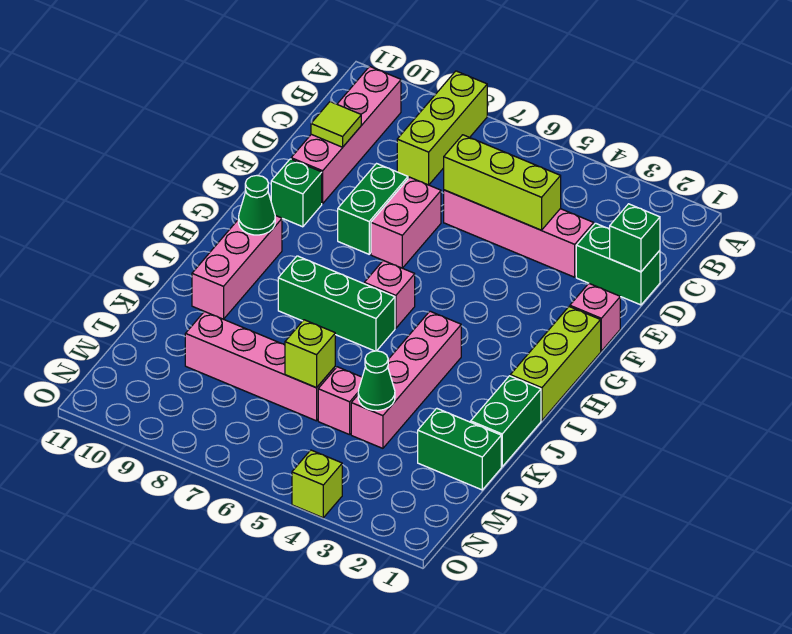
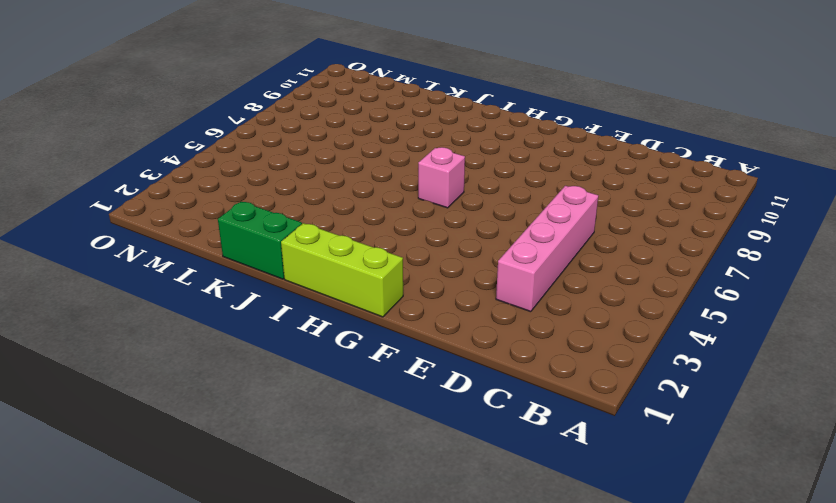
none -> lime brick A8:C8 level 1
none -> pink brick B10:E10 level 1
none -> green brick D1:D2 level 1

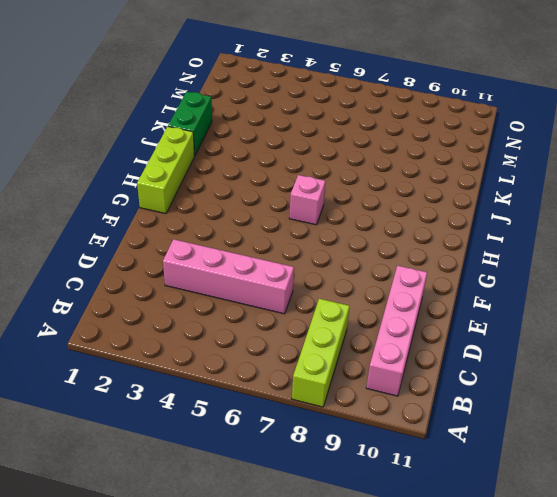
none -> green brick D1:D2 level 1
none -> pink brick E7:F7 level 1
none -> green brick E8:F8 level 1

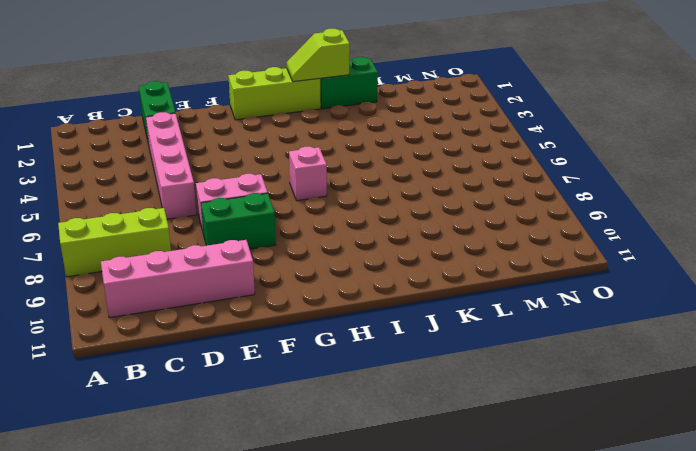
lime slope I1:J1 level 2 top J -> none
none -> pink brick F1 level 1
none -> green brick F10 level 1
none -> pink brick H10:J10 level 1

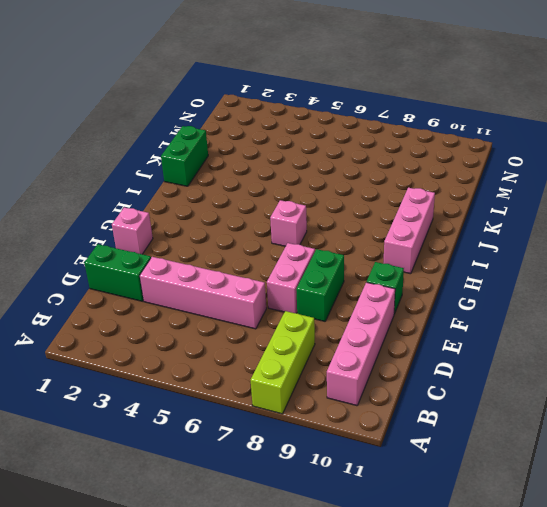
none -> lime brick G1:I1 level 1
none -> pink brick I4:L4 level 1
none -> green brick I6:I8 level 1

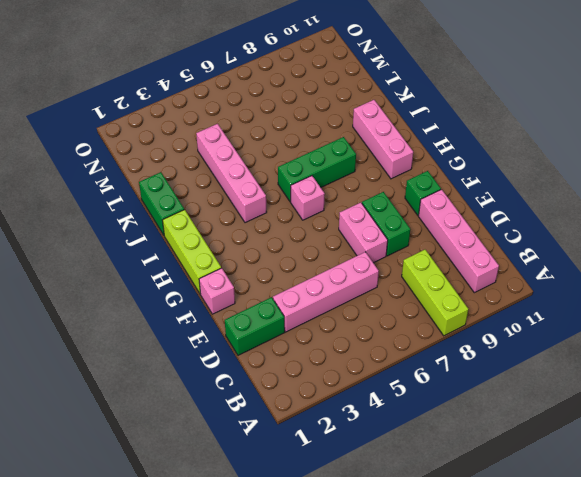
none -> green brick L1:L2 level 1
none -> pink brick L5 level 1
none -> pink brick L6:L9 level 1

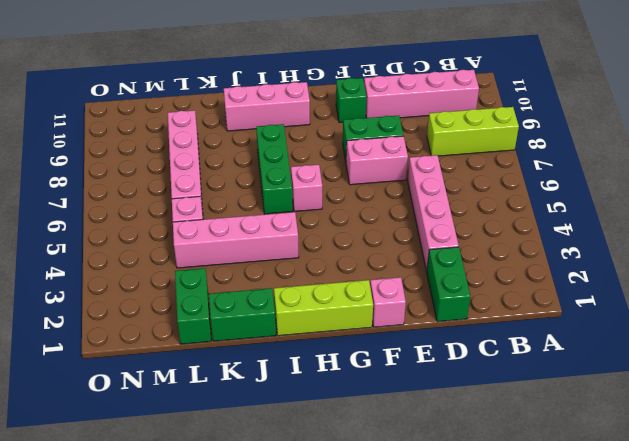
none -> lime brick O4 level 1
none -> green brick D1 level 2
none -> lime brick D4:D6 level 2

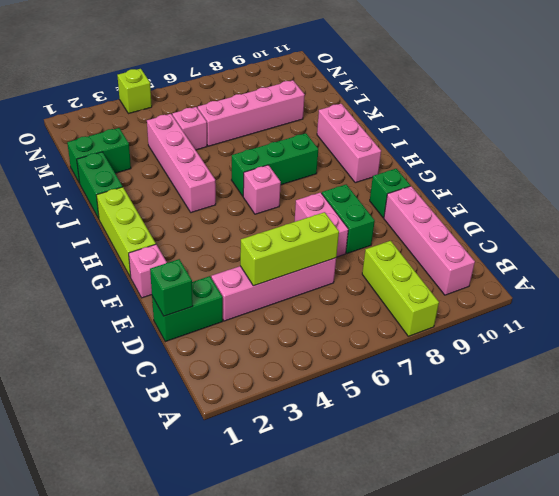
none -> lime tile D10 level 2
none -> green cone H10 level 2
none -> green cone L4 level 2

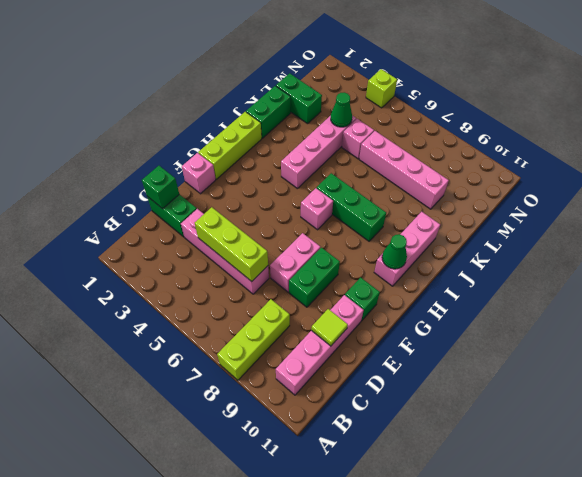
none -> lime brick L6 level 2

